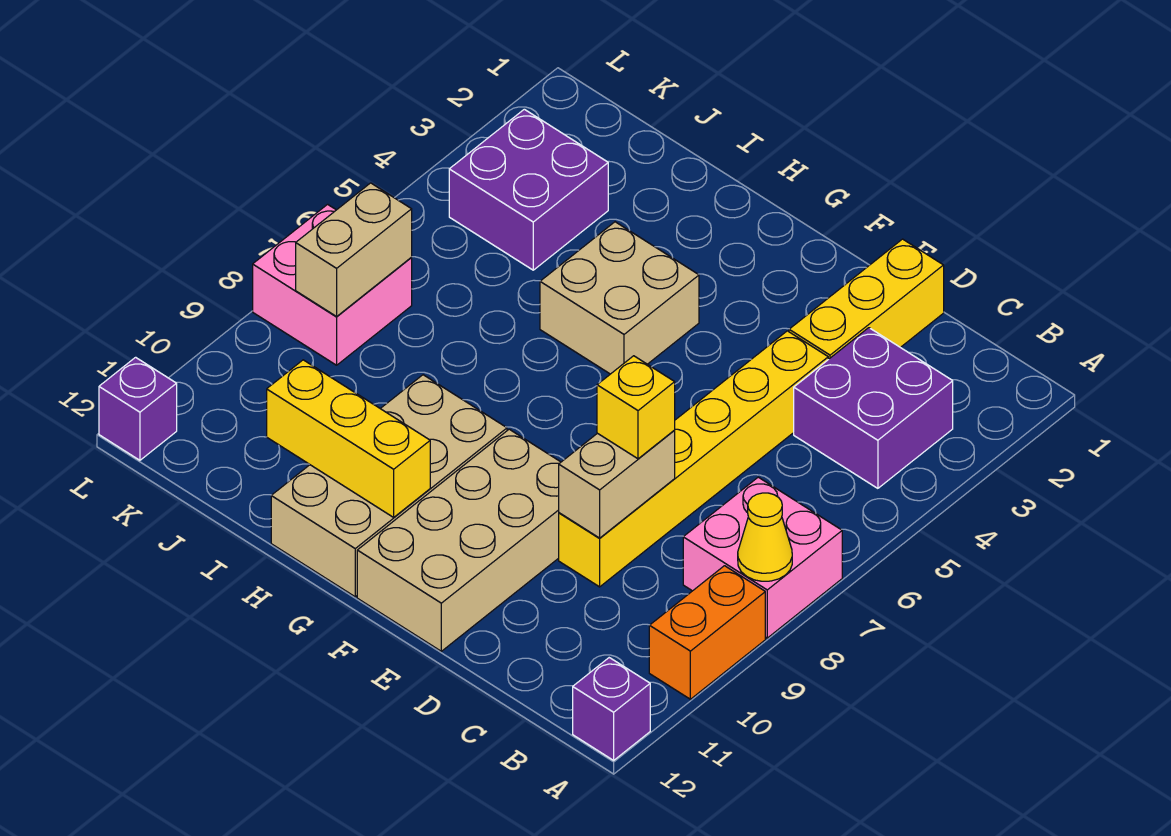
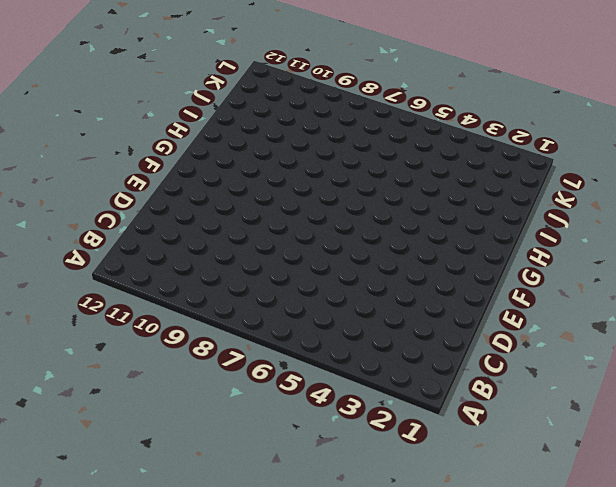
none -> pink brick A7:B8 level 1
none -> orange brick A9:A10 level 1
none -> purple brick A12 level 1

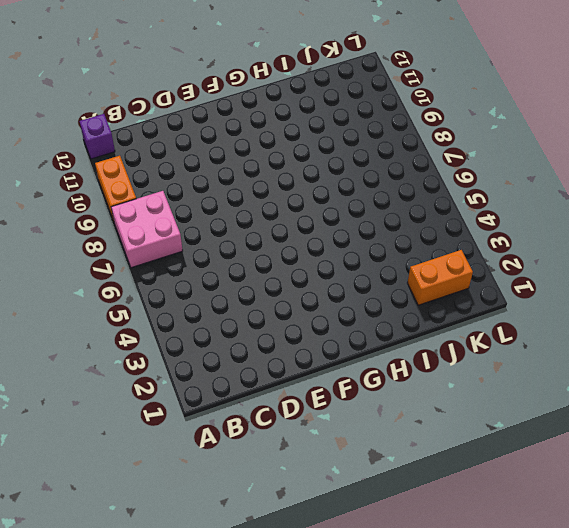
orange brick J2:K2 level 1 -> none
none -> purple brick B3:C4 level 1
none -> yellow brick D1:D3 level 1
none -> yellow brick D4:D9 level 1

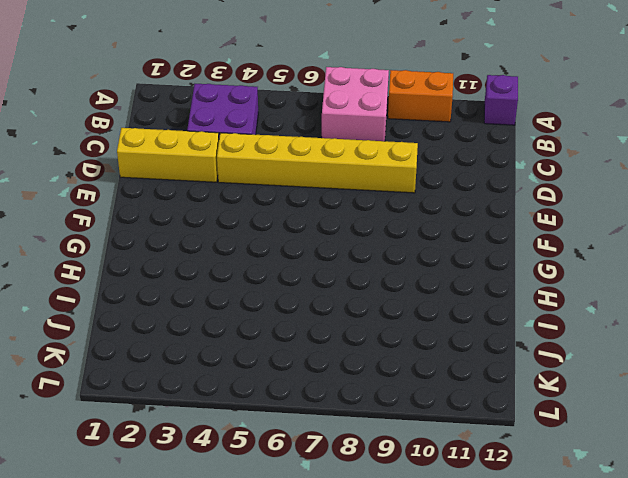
none -> tan brick E9:F12 level 1
none -> tan brick G4:H5 level 1
none -> tan brick G9:H12 level 1

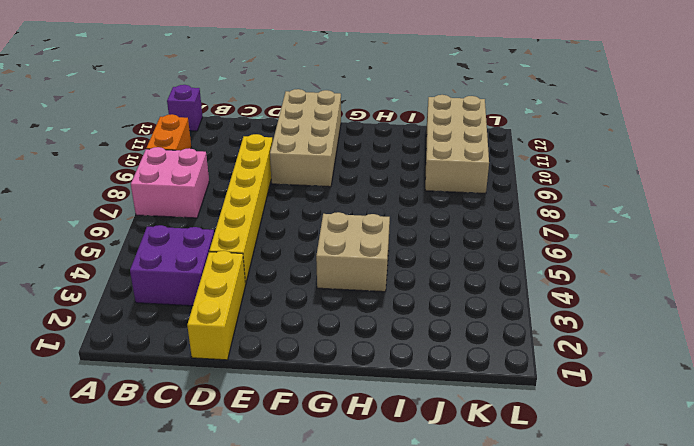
tan brick J9:K12 level 1 -> tan brick G9:H12 level 1
none -> purple brick J3:K4 level 1
none -> pink brick K7:L8 level 1
none -> purple brick L12 level 1

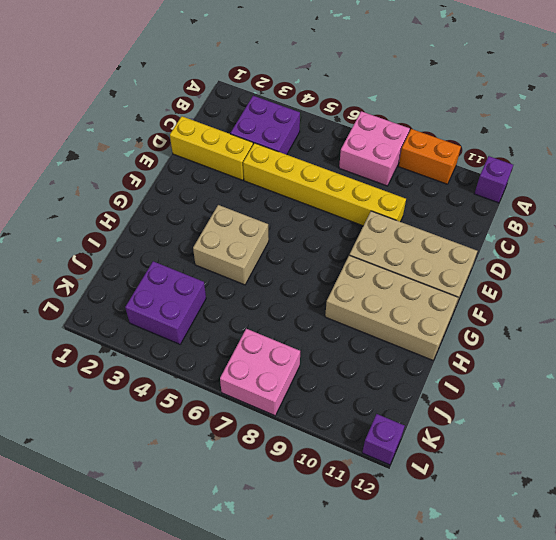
none -> yellow cone A8 level 2
none -> tan brick D8:D9 level 2
none -> yellow brick G11:I11 level 2

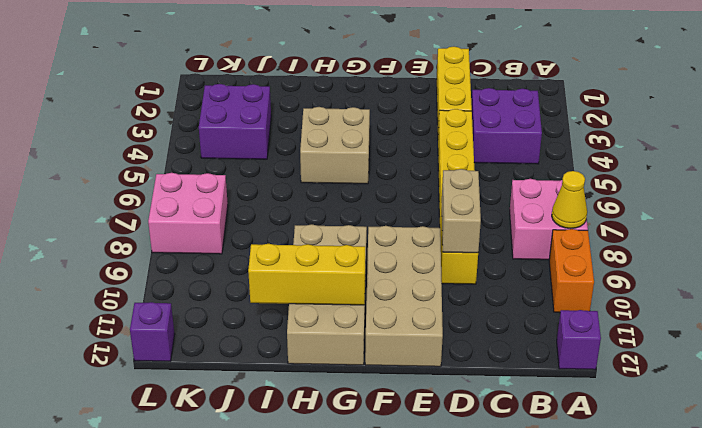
none -> tan brick K7:K8 level 2
none -> yellow brick D8 level 3

